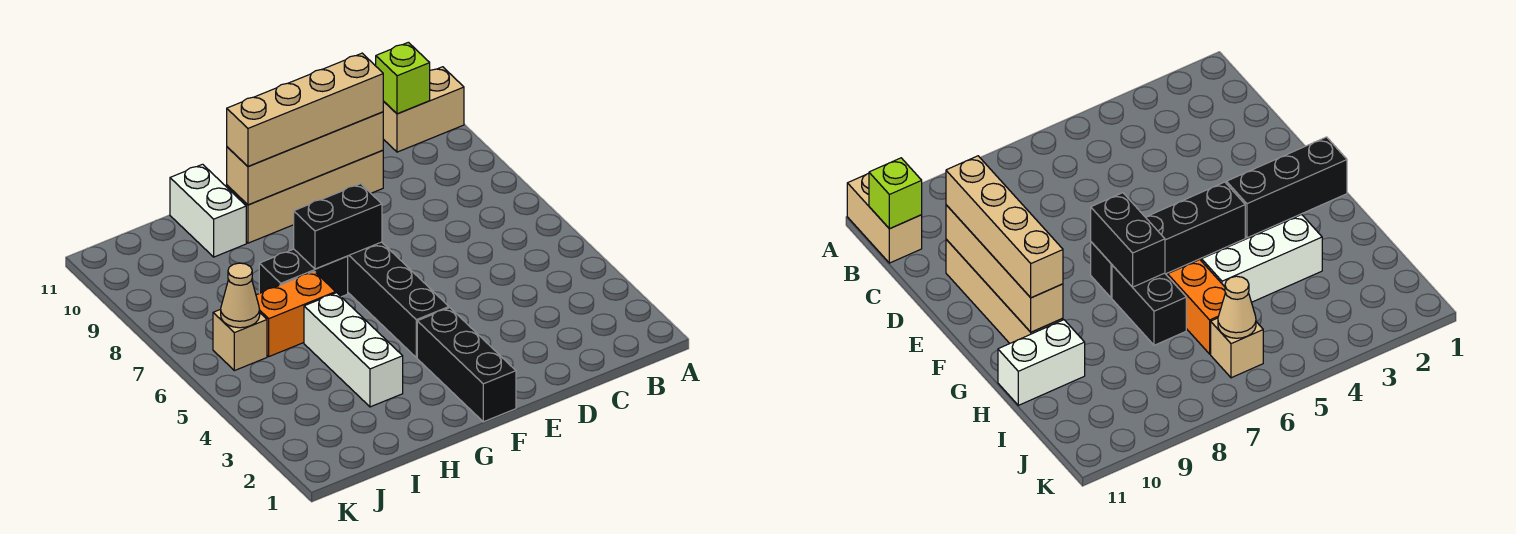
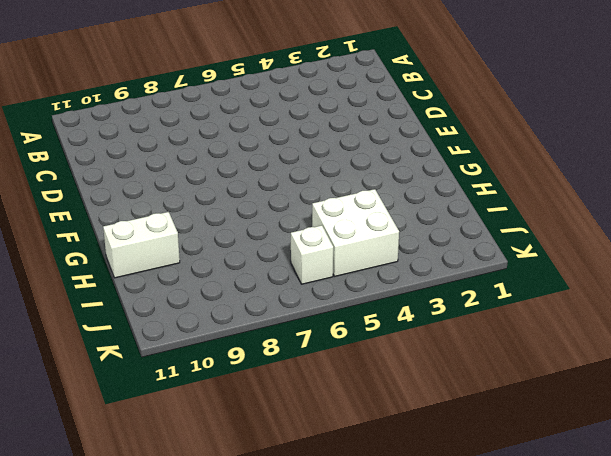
white brick I4:J5 level 1 -> none
white brick J6 level 1 -> tan brick J6 level 1
none -> tan brick A11:B11 level 1
none -> tan brick D10:G10 level 1
none -> black brick F1:F3 level 1

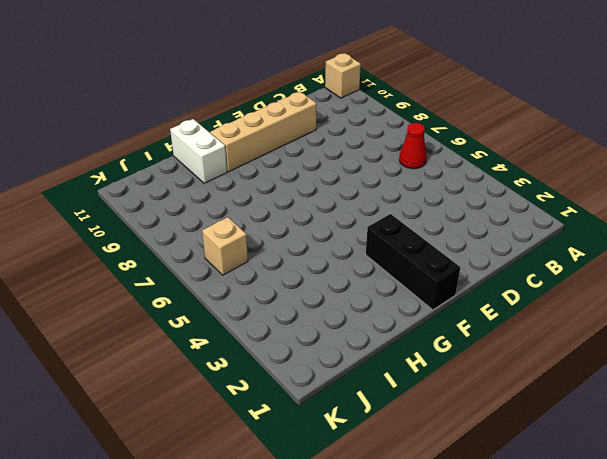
tan brick A11 level 1 -> tan brick A11:B11 level 1
red cone B6 level 1 -> none
none -> black brick F4:F7 level 1
none -> black brick G7:H7 level 1
none -> white brick H3:H5 level 1

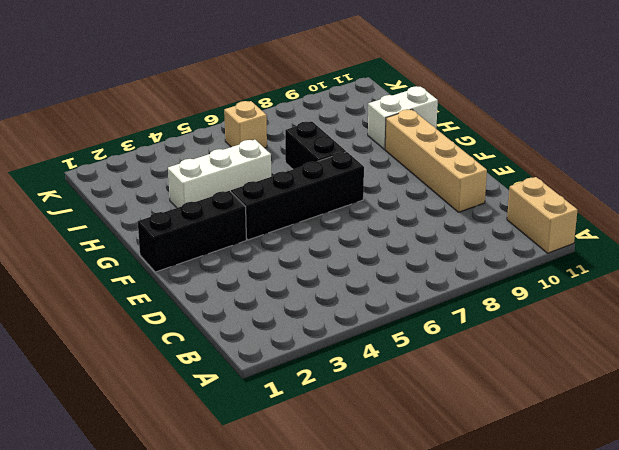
none -> orange brick H6:I6 level 1
none -> lime brick B11 level 2
none -> tan brick D10:G10 level 2

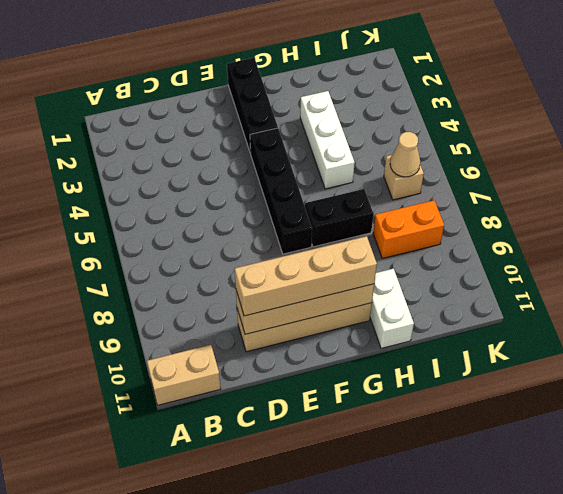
orange brick I8:J8 level 1 -> orange brick H6:I6 level 1
none -> lime brick B11 level 2
none -> black brick F7:G7 level 2

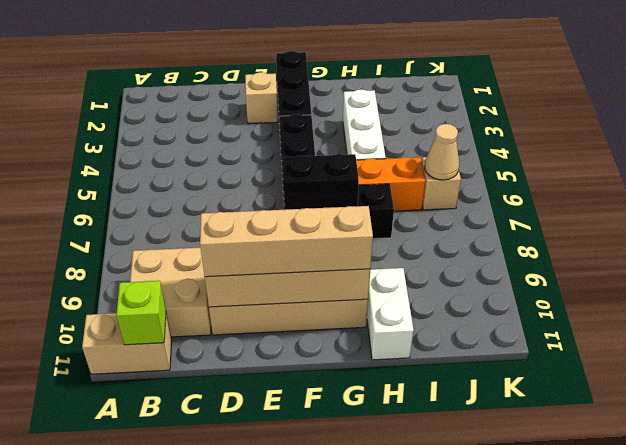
tan brick B9:C10 level 1 -> none
tan brick E2 level 1 -> none

